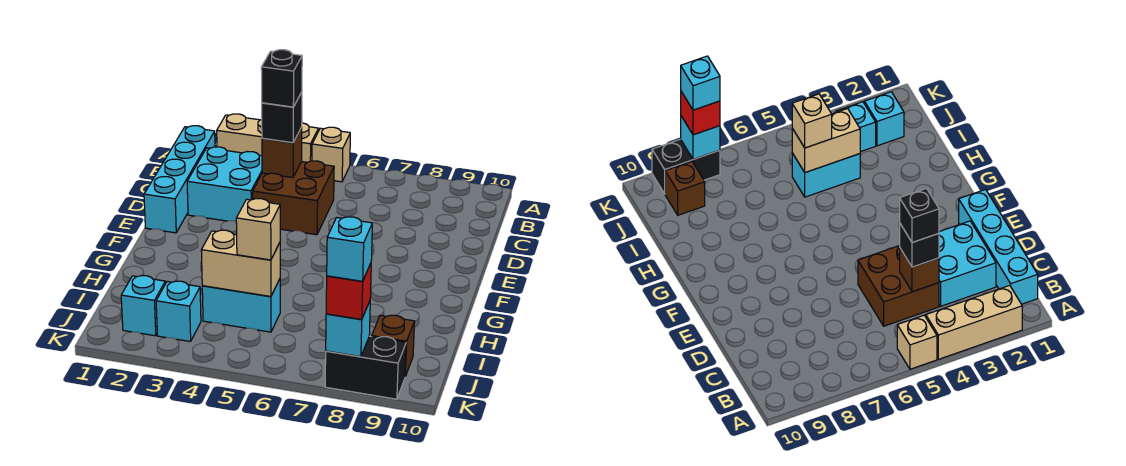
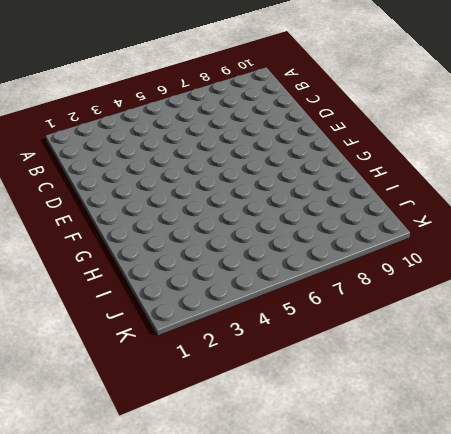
none -> tan brick A2:A4 level 1
none -> tan brick A5 level 1
none -> cyan brick B1:E1 level 1

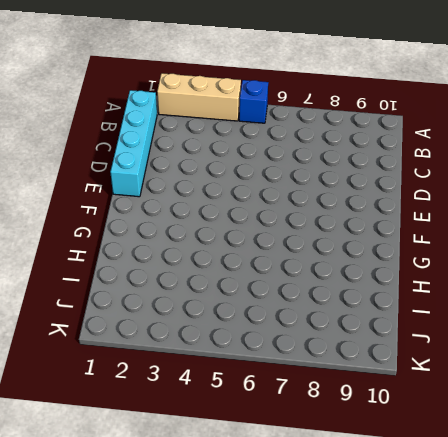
blue brick A5 level 1 -> tan brick A5 level 1
none -> cyan brick C2:D3 level 1
none -> brown brick C4:D5 level 1
none -> cyan brick I4:I5 level 1

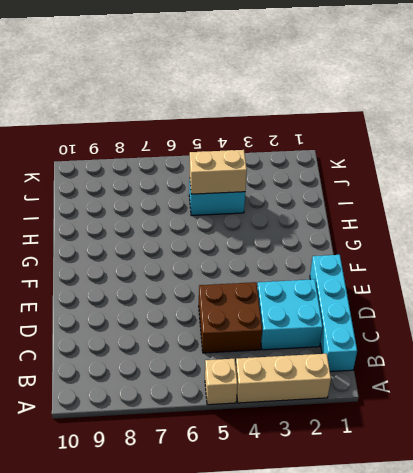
none -> cyan brick J2 level 1
none -> cyan brick J3 level 1
none -> brown brick J9 level 1

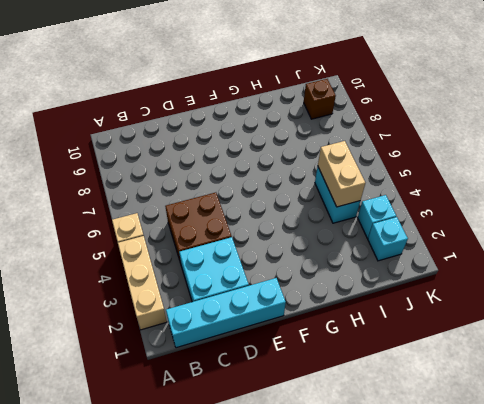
none -> black brick K8:K9 level 1
none -> brown brick C4 level 2
none -> cyan brick K8 level 2

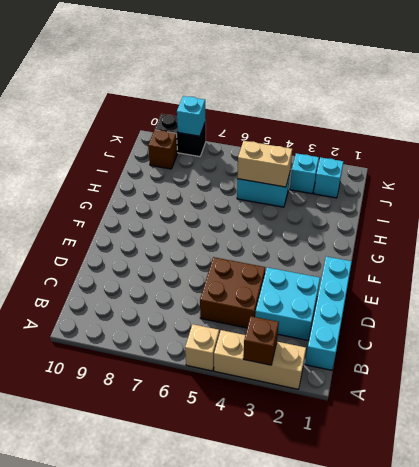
brown brick A3 level 2 -> brown brick C4 level 2
none -> black brick C4 level 3
none -> tan brick I5 level 3
none -> red brick K8 level 3

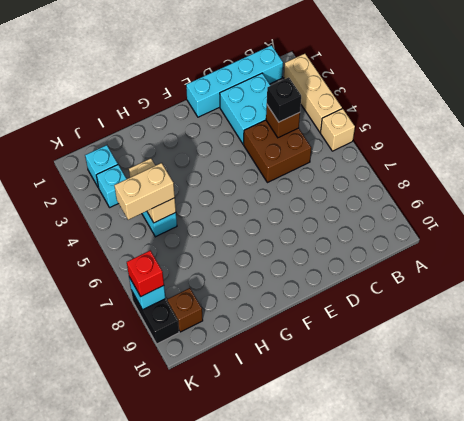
tan brick I5:J5 level 3 -> tan brick I5 level 3
none -> black brick C4 level 4
none -> cyan brick K8 level 4

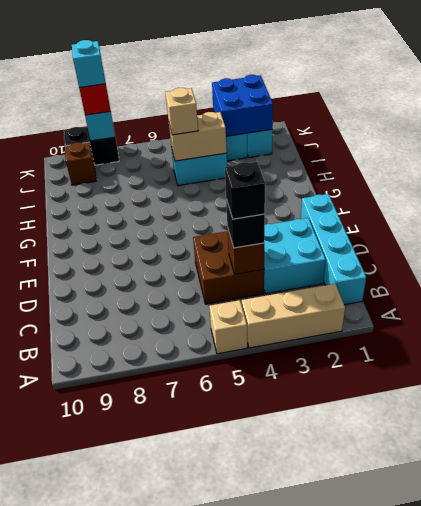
blue brick J2:K3 level 2 -> none

